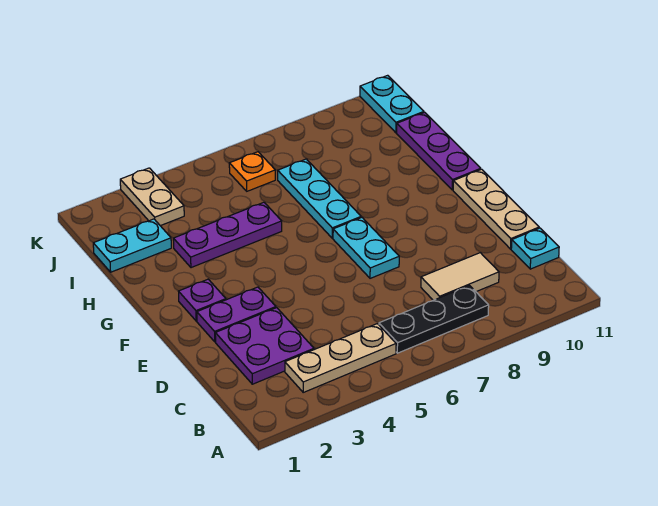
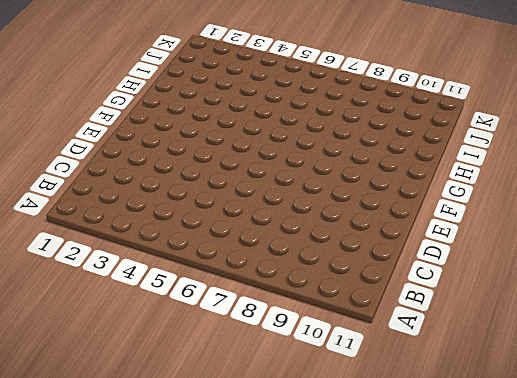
none -> tan plate B3:B5 level 1
none -> black plate B6:B8 level 1
none -> purple plate C2:D3 level 1

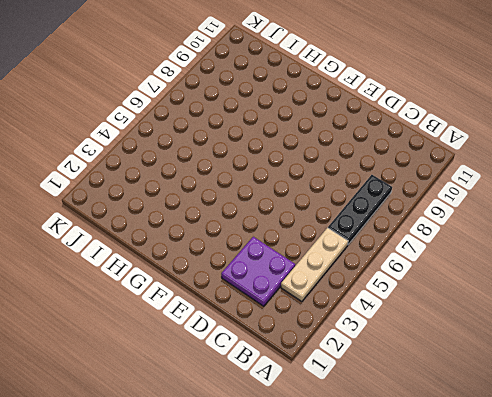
none -> tan tile C8:C9 level 1
none -> cyan plate C11 level 1
none -> tan plate D11:F11 level 1

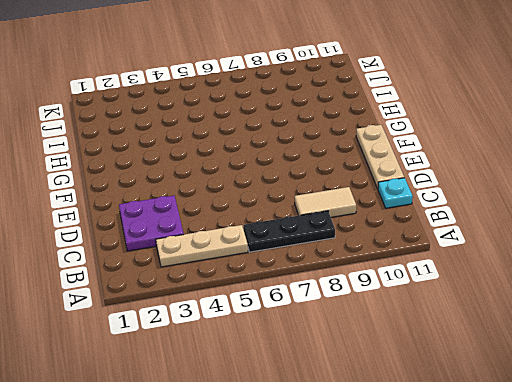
none -> purple plate E2:E3 level 1
none -> cyan plate E7:F7 level 1
none -> purple plate F2 level 1

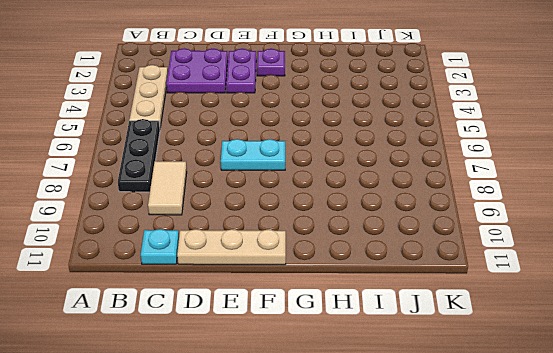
none -> cyan plate G7:I7 level 1
none -> purple plate G11:I11 level 1
none -> purple plate H3:H5 level 1

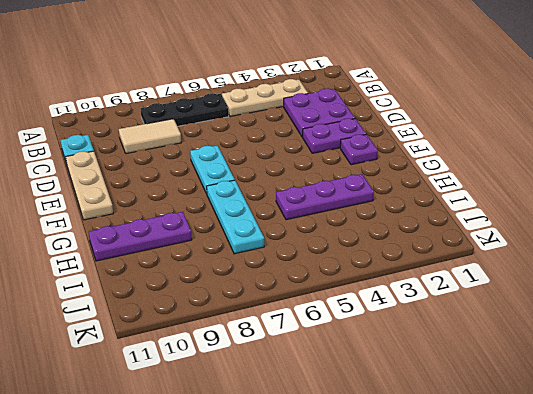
purple plate H9:H11 level 1 -> purple plate G11:I11 level 1
none -> cyan plate I1:I2 level 1
none -> tan plate J3:K3 level 1
none -> orange plate J6 level 1

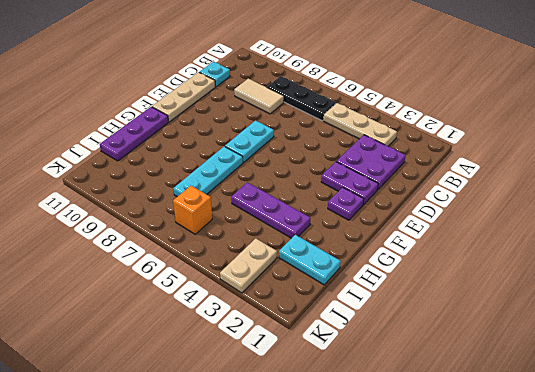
orange brick J6 level 1 -> orange plate J6 level 1
none -> cyan plate J11:K11 level 1

